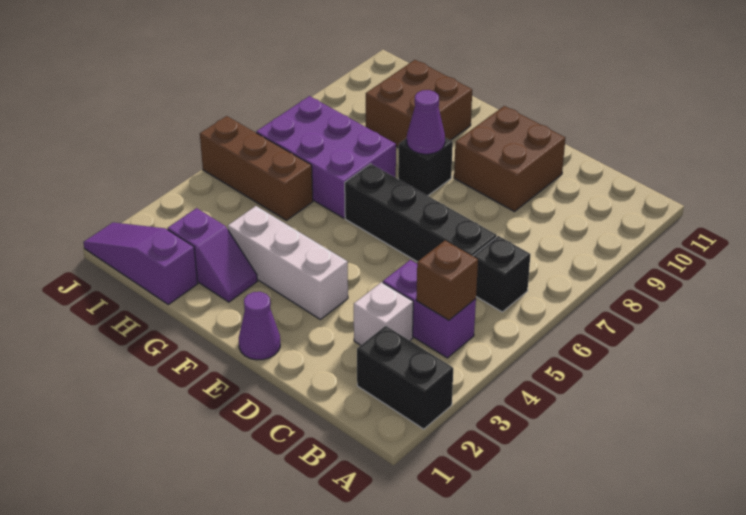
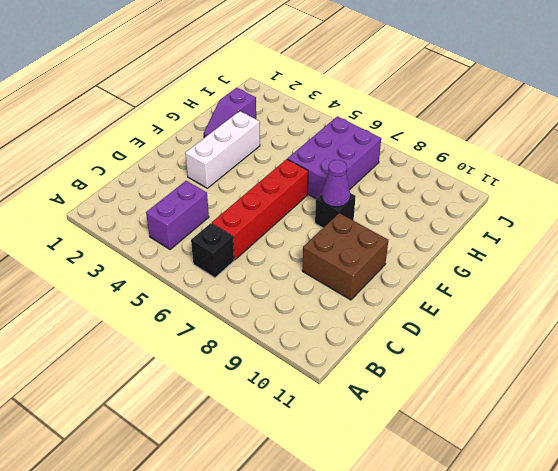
red brick C6:F6 level 1 -> black brick C6:F6 level 1
none -> black brick A2:B2 level 1
none -> white brick C3 level 1
none -> purple cone E1 level 1

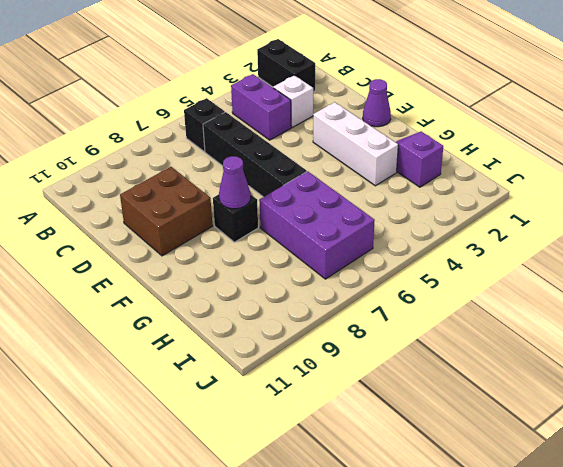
none -> brown brick G9:H10 level 1
none -> purple slope H1:J1 level 1 top H
none -> brown brick H5:J5 level 1

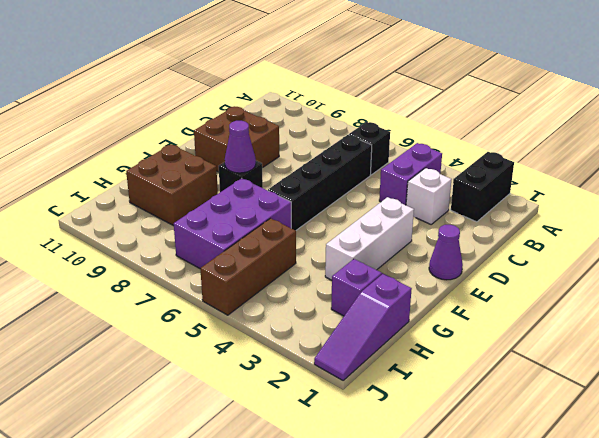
none -> brown brick B4 level 2

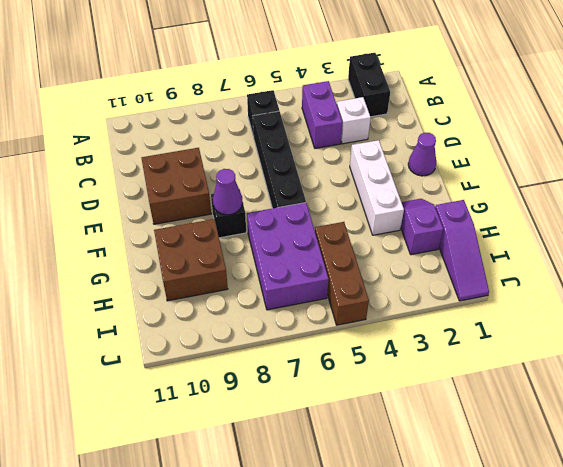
none -> brown brick B4 level 2

